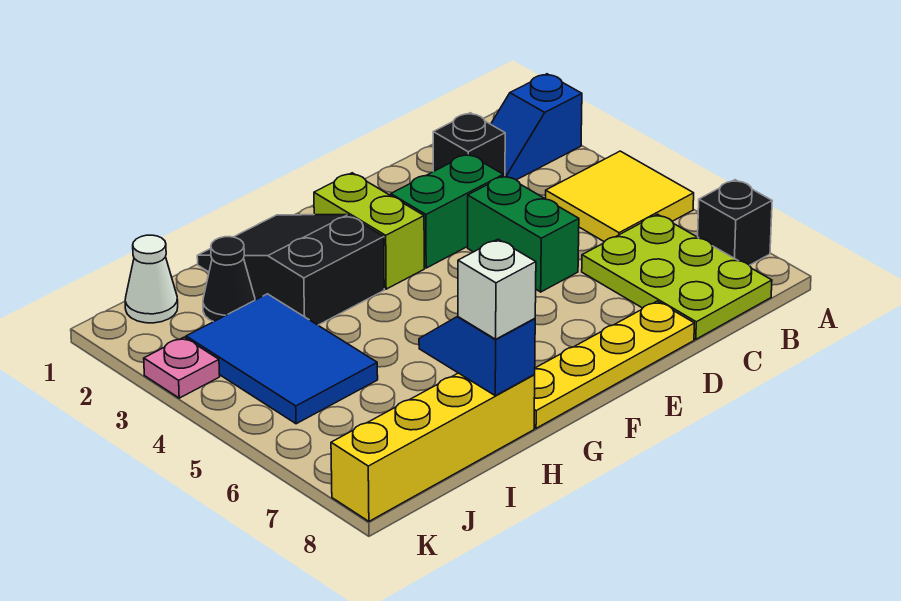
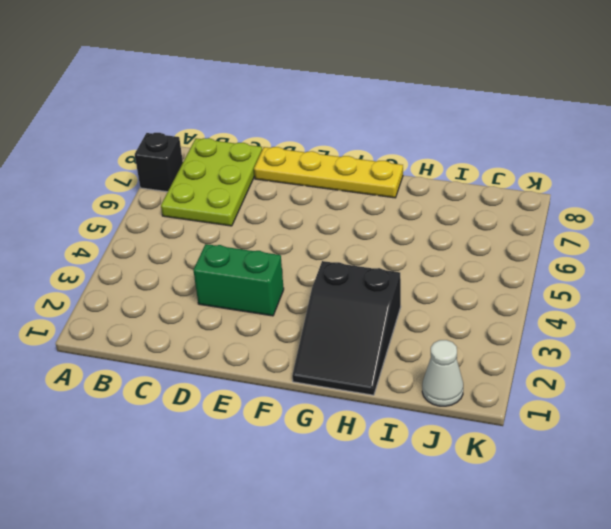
none -> blue slope A2:B2 level 1 top A
none -> yellow tile A4:B5 level 1
none -> black brick C2 level 1

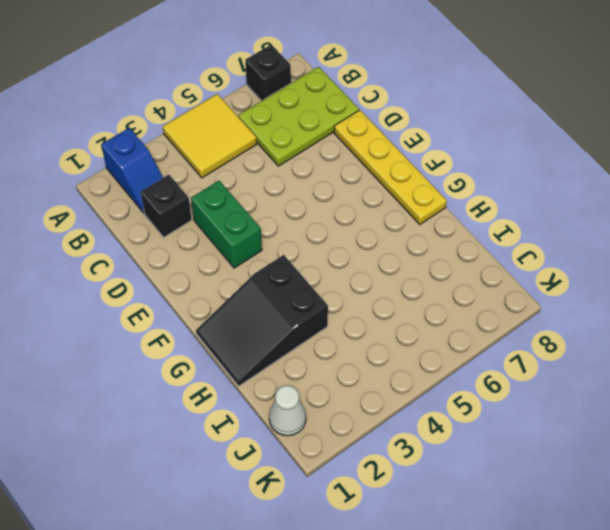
none -> green brick D4:D5 level 1
none -> lime brick F2:F3 level 1
none -> yellow brick H8:K8 level 1

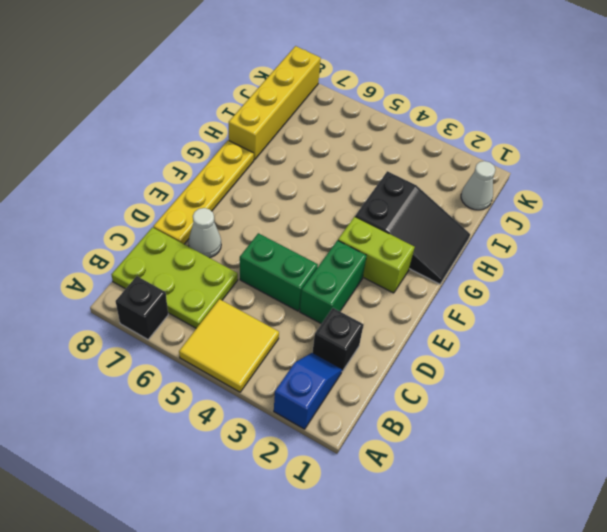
white cone D7 level 1 -> none
none -> black cone I2 level 1
none -> blue tile I3:J5 level 1
none -> pink plate K3 level 1

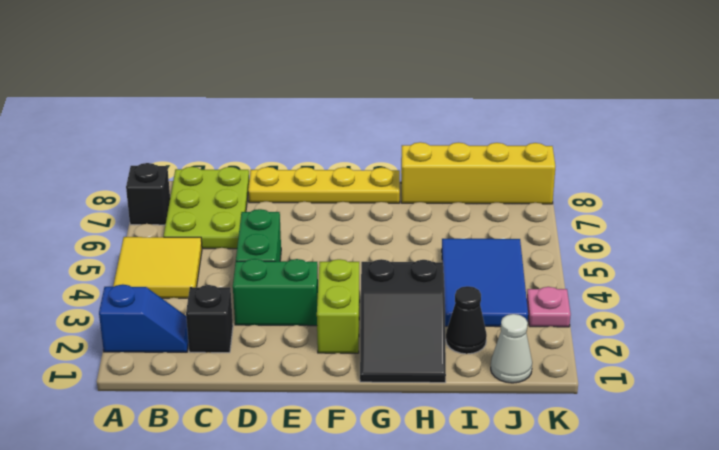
none -> blue slope H7:H8 level 2 top 8
none -> white brick H8 level 3

